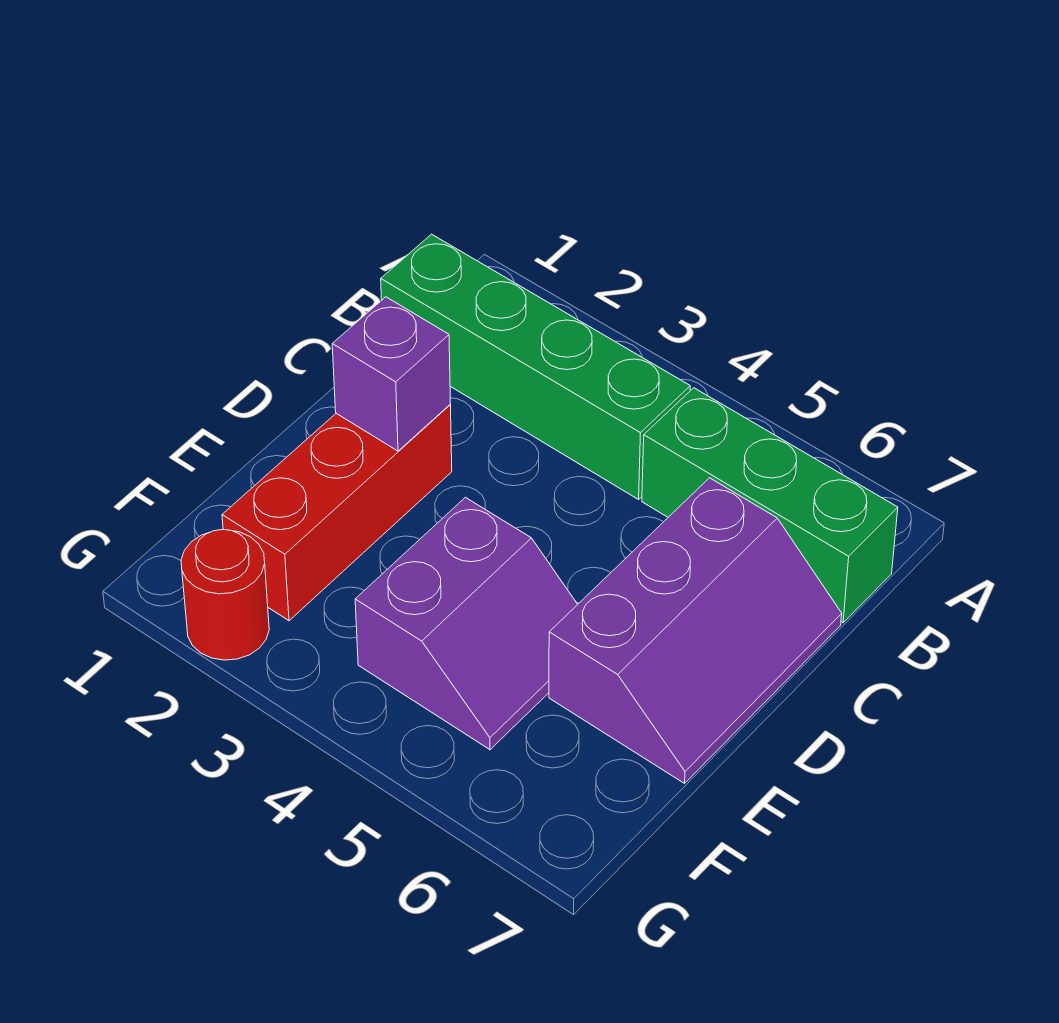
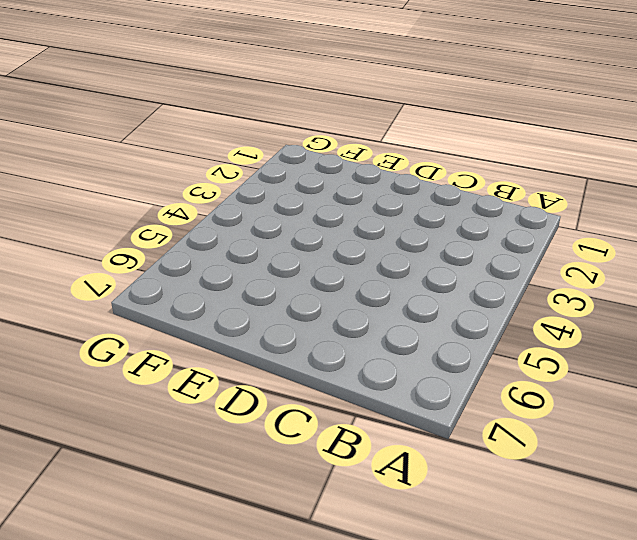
none -> green brick B1:B4 level 1
none -> green brick B5:B7 level 1

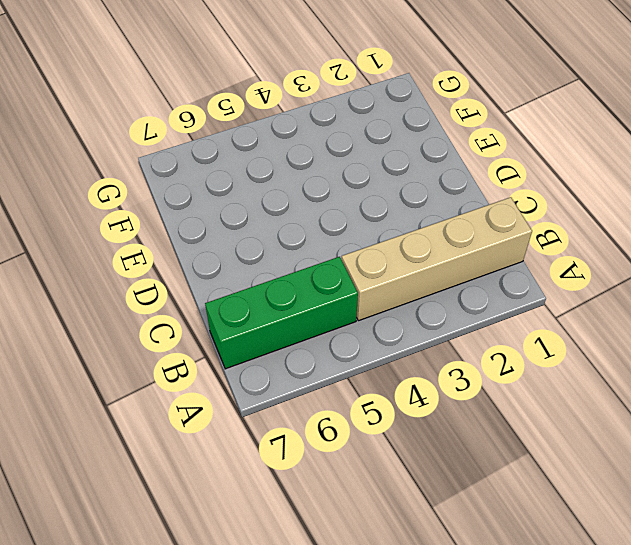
tan brick B1:B4 level 1 -> green brick B1:B4 level 1
none -> purple slope C6:E7 level 1 top 6
none -> red brick D2:F2 level 1

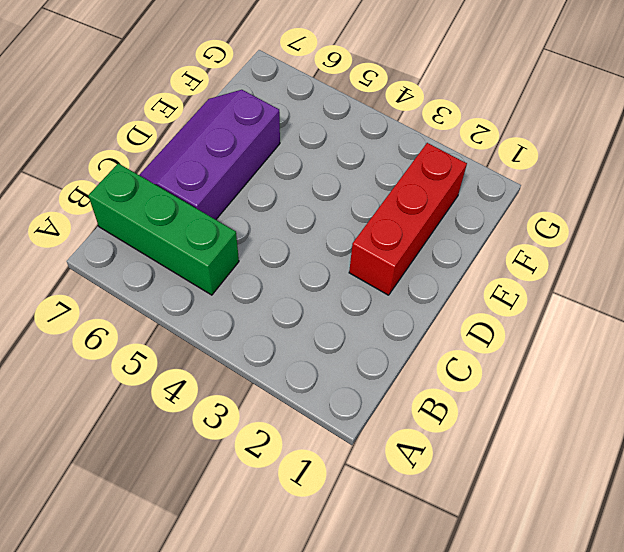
none -> green brick B1:B4 level 1
none -> purple slope E4:F5 level 1 top 4

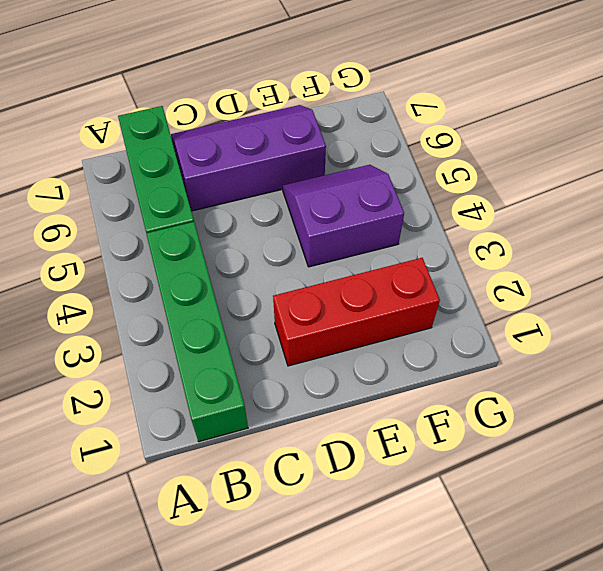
none -> red round brick G2 level 1
none -> purple brick D2 level 2

